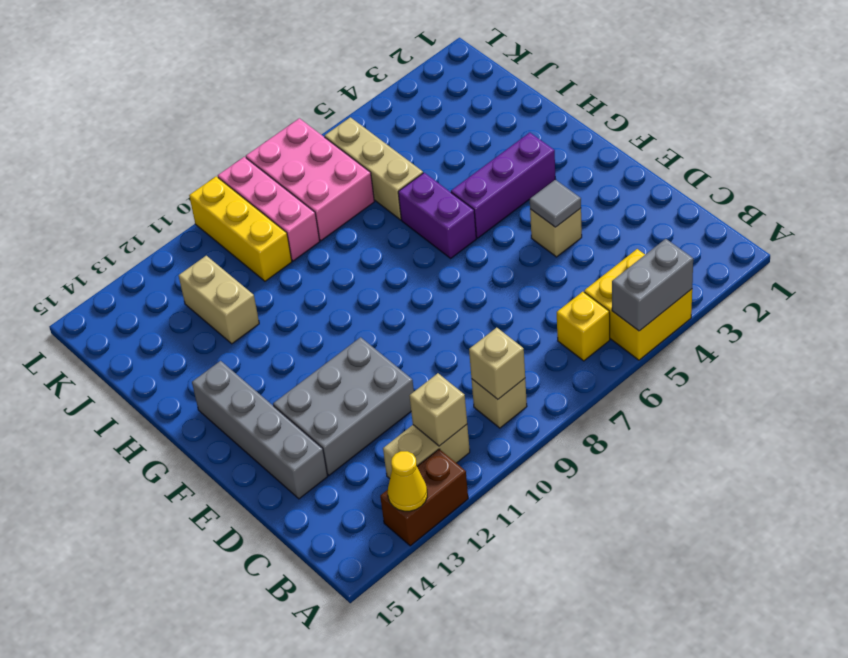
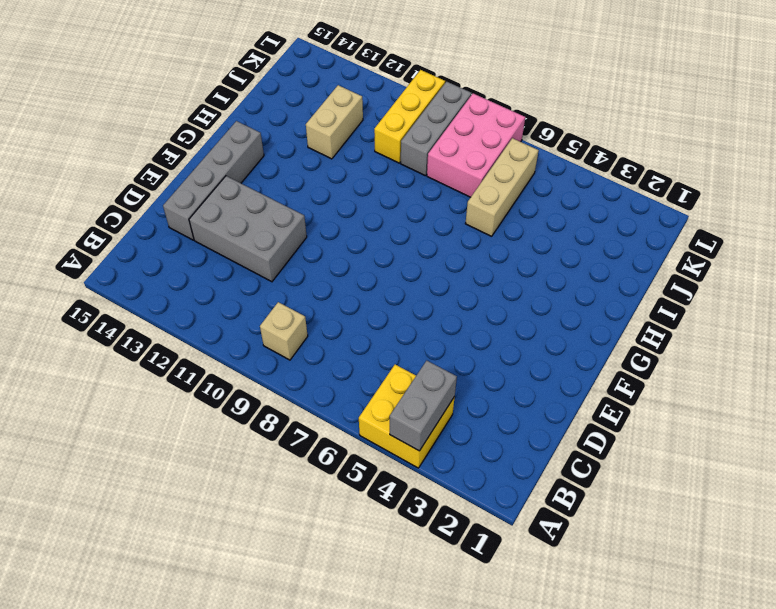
grey brick A4:B4 level 2 -> grey brick A4:A5 level 2
grey brick J9:L9 level 1 -> pink brick J9:L9 level 1
none -> brown brick A12:A13 level 1
none -> yellow brick B6 level 1
none -> tan brick B11:B12 level 1

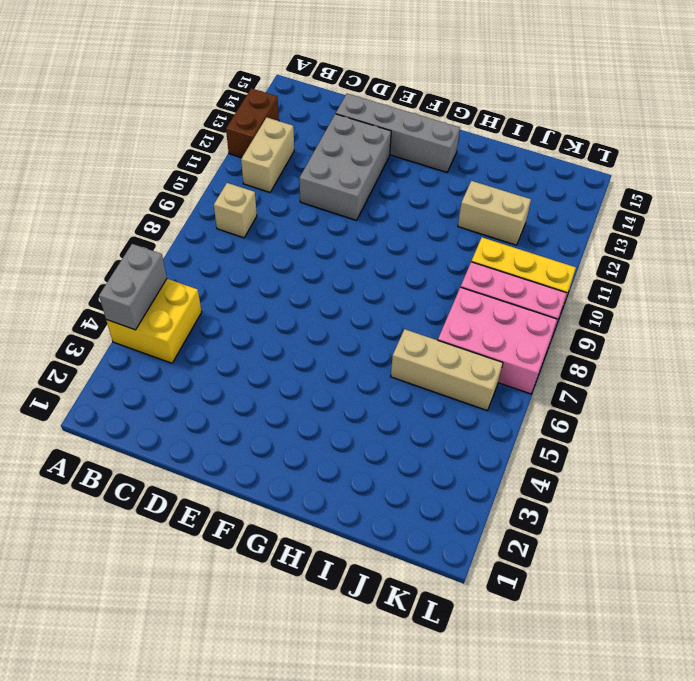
none -> yellow brick B6 level 1
none -> tan brick E4 level 1
none -> purple brick G3:G5 level 1

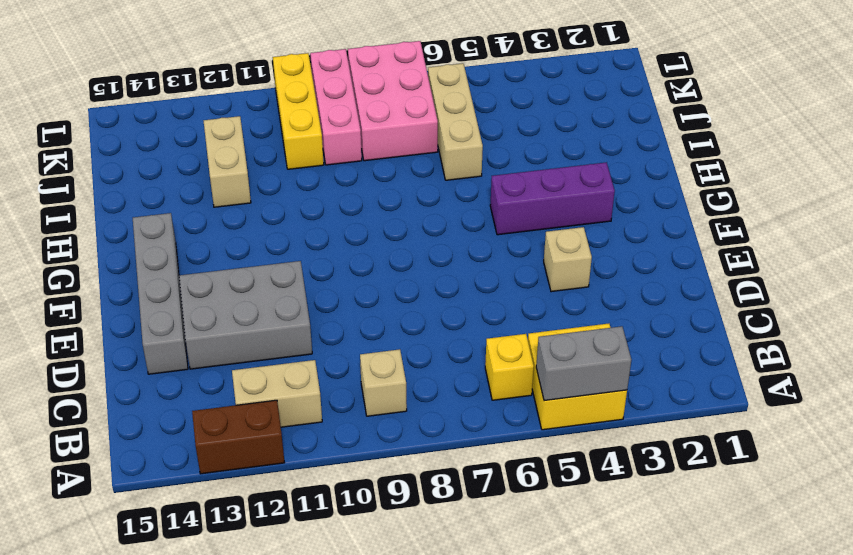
none -> purple brick G6:H6 level 1
none -> yellow cone A13 level 2
none -> tan brick B9 level 2

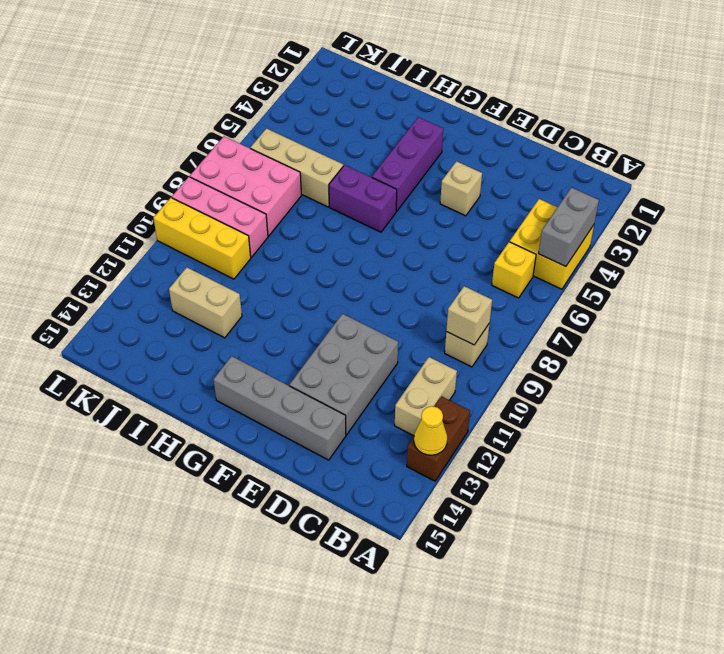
none -> tan brick B11 level 2
none -> grey tile E4 level 2

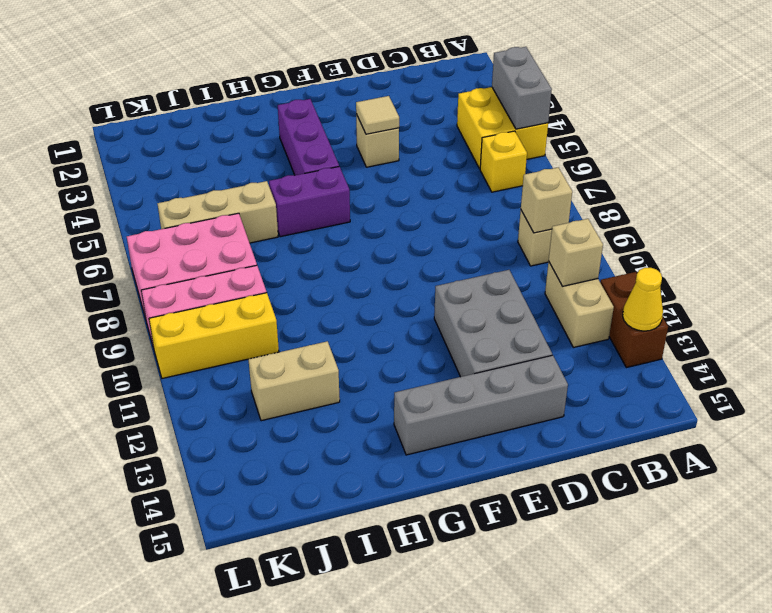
tan tile E4 level 2 -> grey tile E4 level 2

